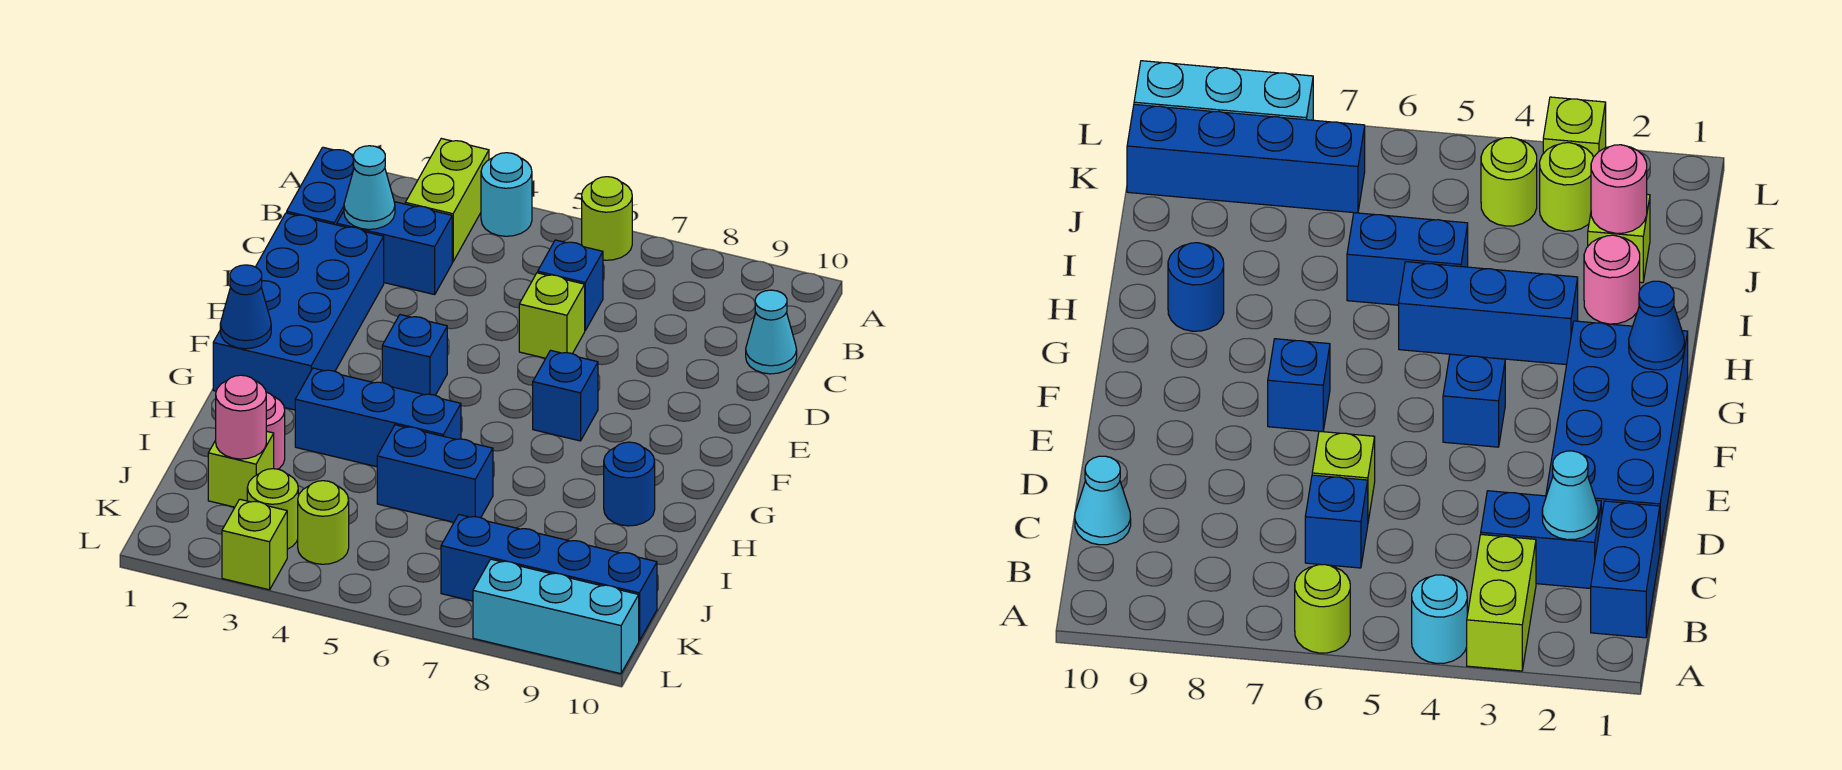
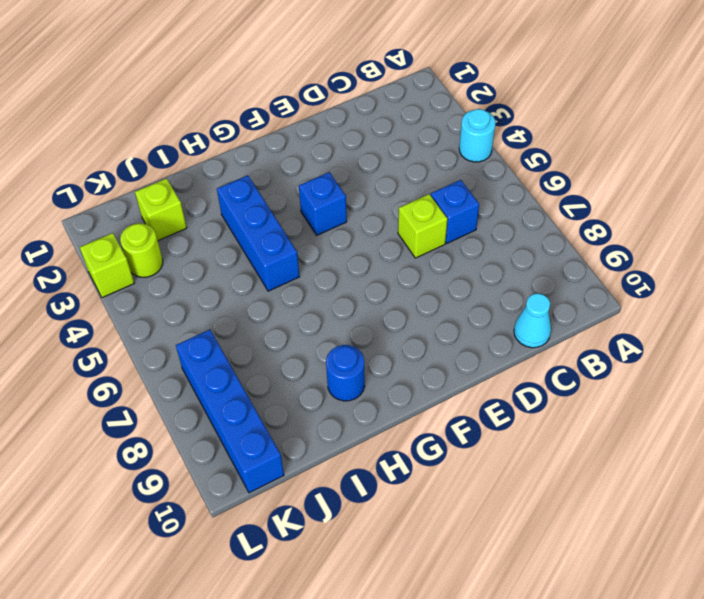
none -> lime brick A3:B3 level 1
none -> lime round brick A6 level 1
none -> blue brick B1:C1 level 1

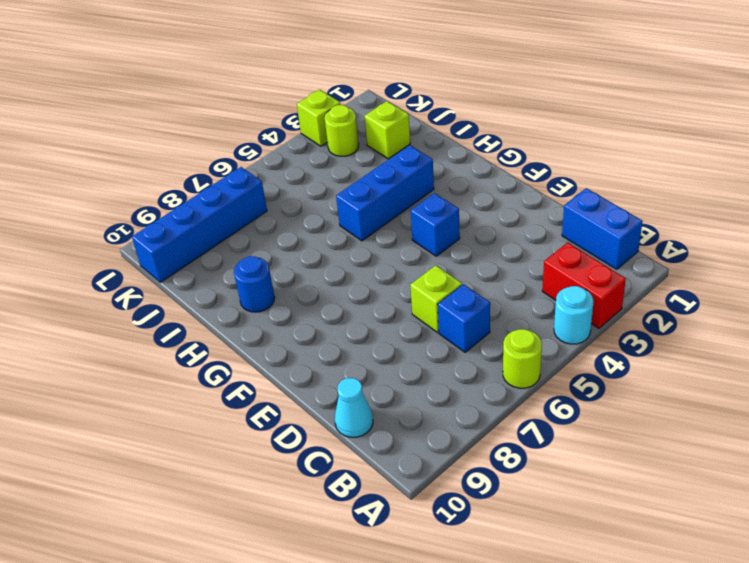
red brick A3:B3 level 1 -> lime brick A3:B3 level 1
none -> blue brick C2:C3 level 1
none -> blue brick D1:G2 level 1
none -> blue brick F7 level 1

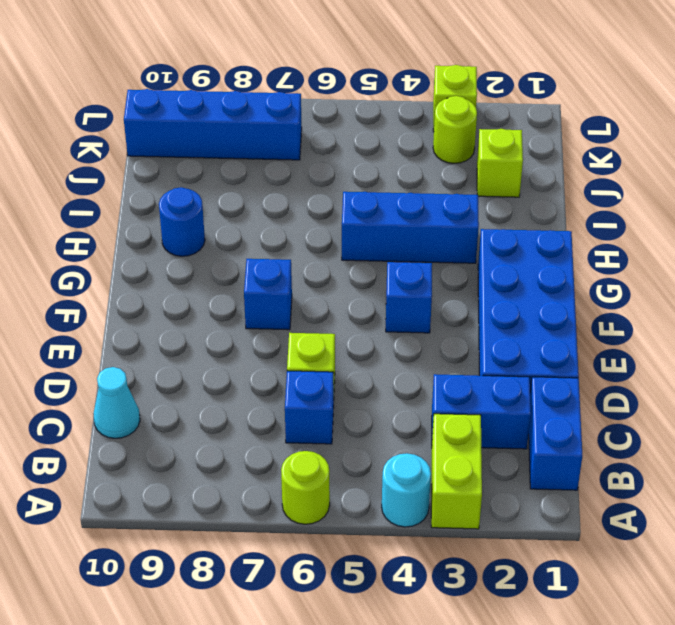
none -> pink round brick I2 level 1
none -> blue brick I5:I6 level 1
none -> lime round brick K4 level 1

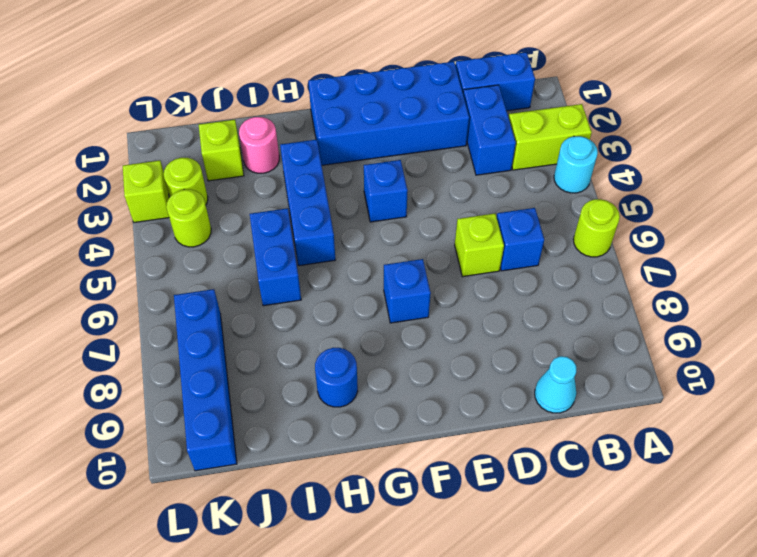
none -> cyan brick L8:L10 level 1
none -> cyan cone C2 level 2
none -> blue cone G1 level 2

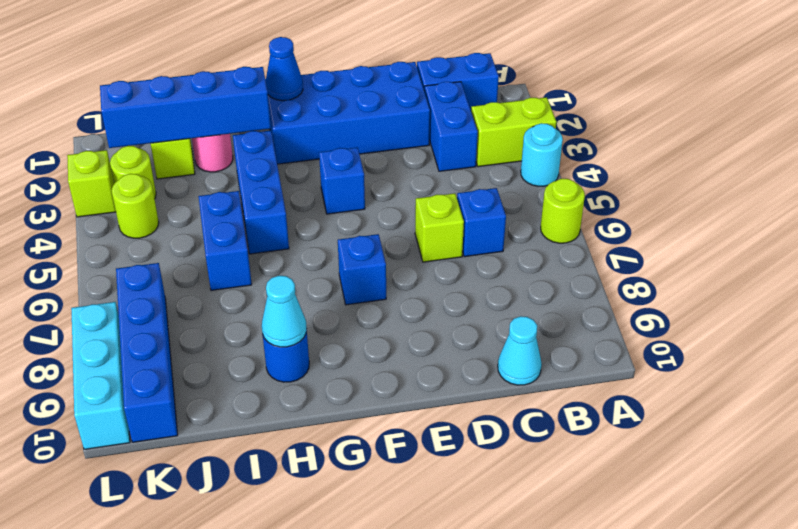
blue brick H2:K2 level 2 -> pink round brick J2 level 2
cyan cone H9 level 2 -> cyan cone C2 level 2

